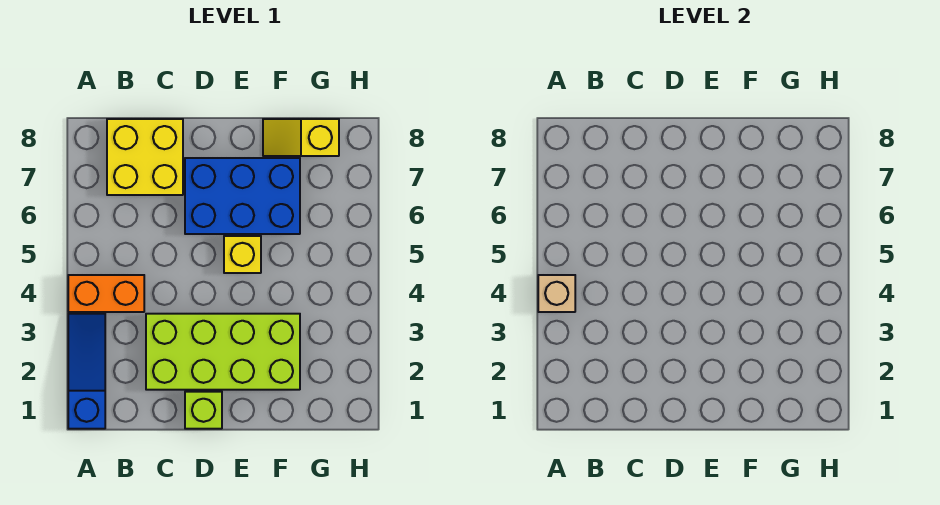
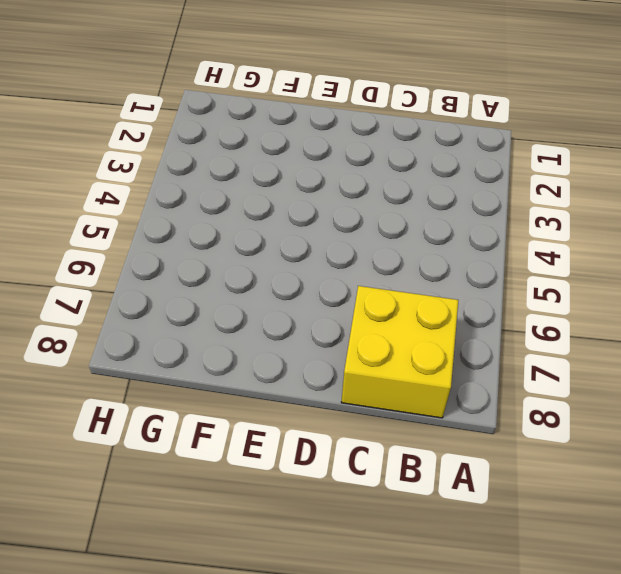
none -> blue slope A1:A3 level 1 top 1
none -> orange brick A4:B4 level 1

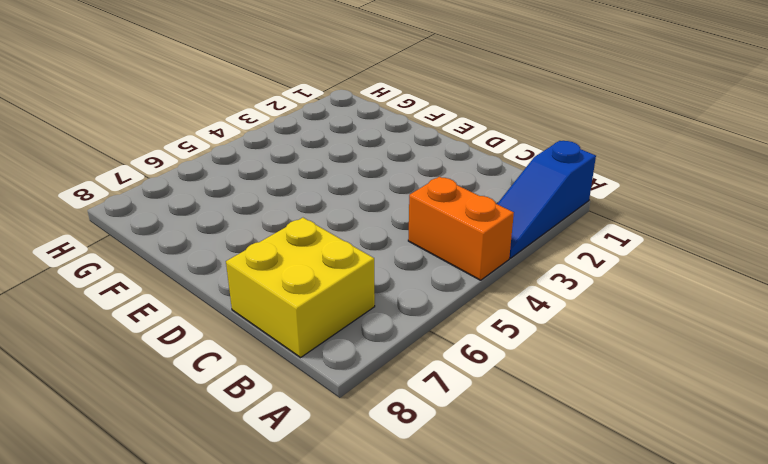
none -> lime brick C2:F3 level 1
none -> lime brick D1 level 1

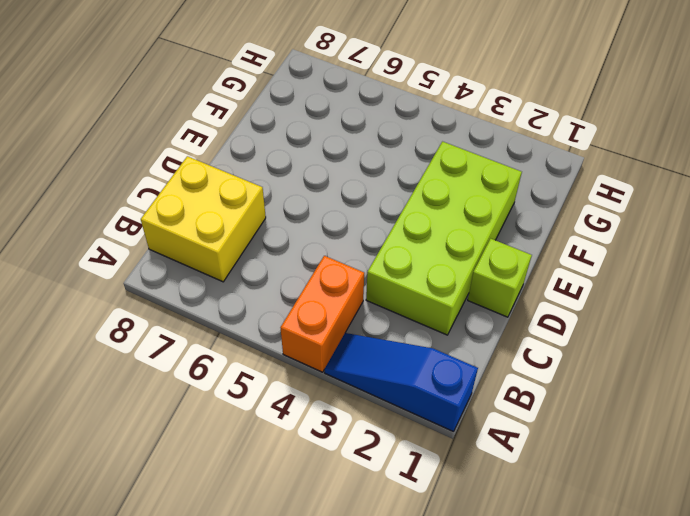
none -> blue brick D6:F7 level 1
none -> yellow brick E5 level 1

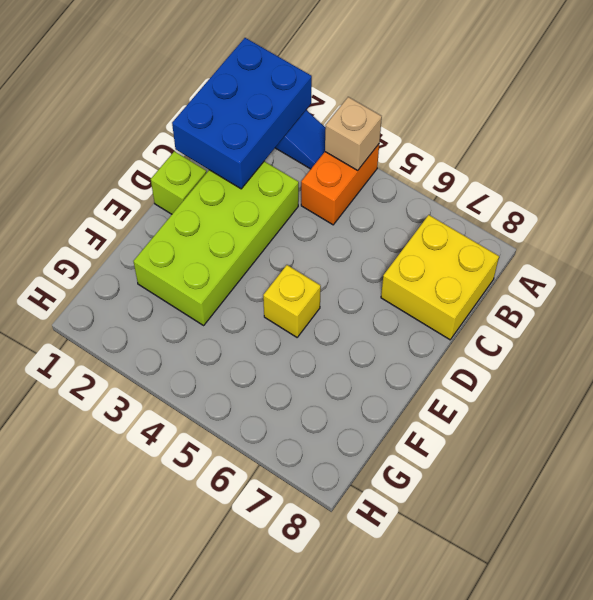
blue brick A1:C2 level 2 -> blue brick D6:F7 level 1
none -> yellow slope F8:G8 level 1 top G

